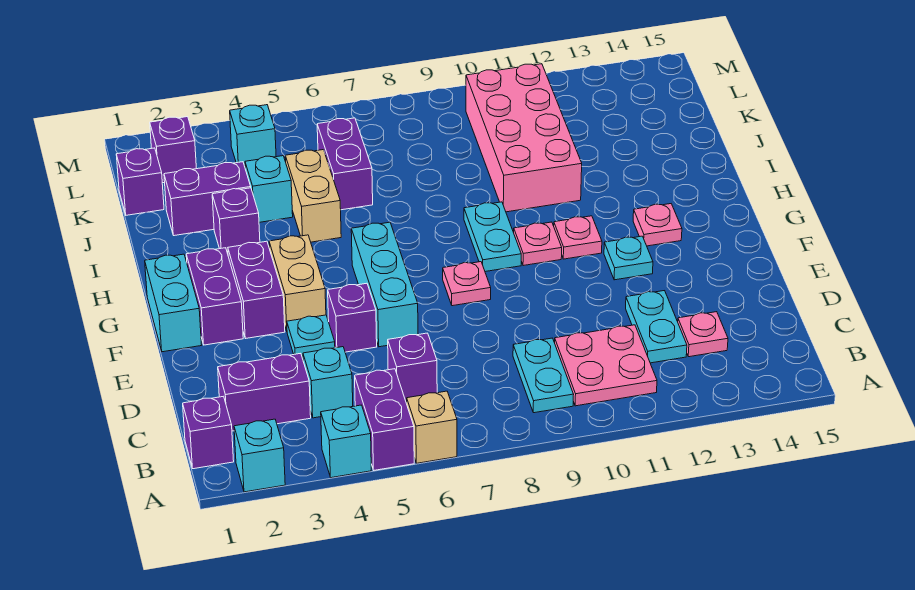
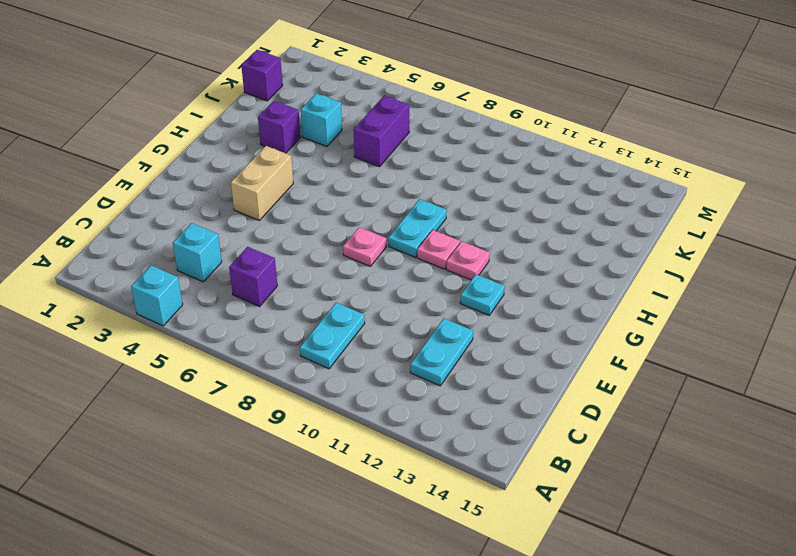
none -> cyan brick A2 level 1
none -> purple brick A5:B5 level 1
none -> tan brick A6 level 1
none -> purple brick B1 level 1

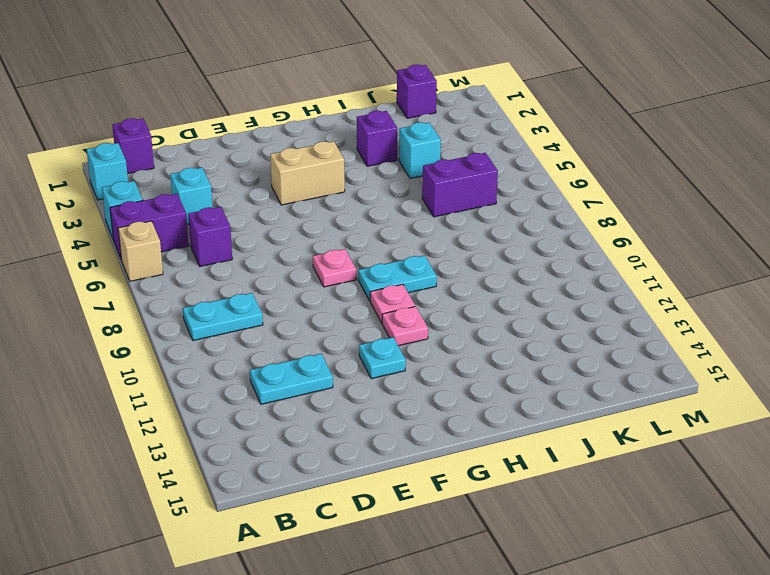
none -> pink plate B10:C11 level 1
none -> purple brick C2:C3 level 1
none -> pink plate C13 level 1
none -> cyan plate E4 level 1

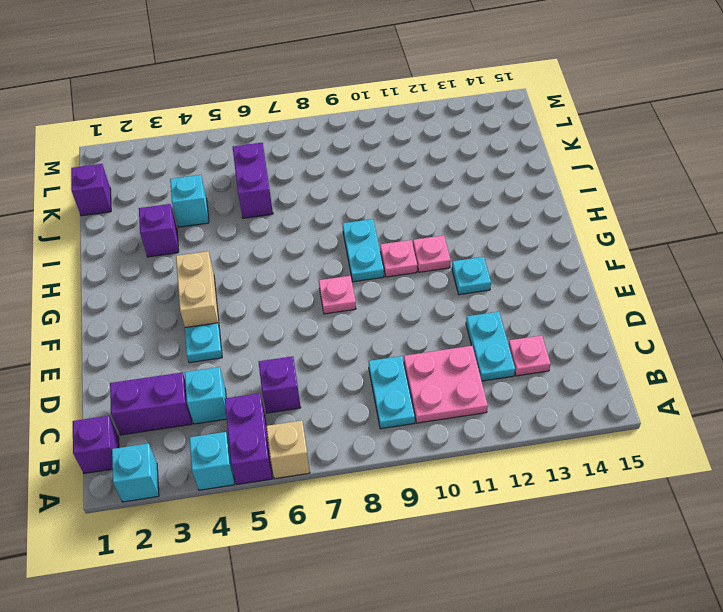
none -> purple brick E5 level 1
none -> cyan brick E6:G6 level 1
none -> cyan brick F1:G1 level 1
none -> purple brick F2:G2 level 1

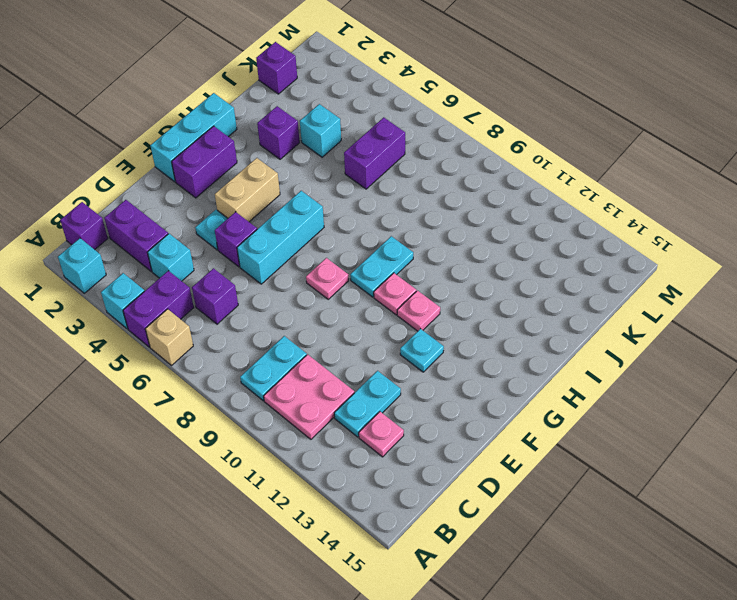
cyan brick F1:H1 level 1 -> cyan brick F1:G1 level 1
none -> purple brick F3:G3 level 1
none -> pink plate G13 level 1
none -> tan brick I5:J5 level 1
none -> pink brick I10:L11 level 1

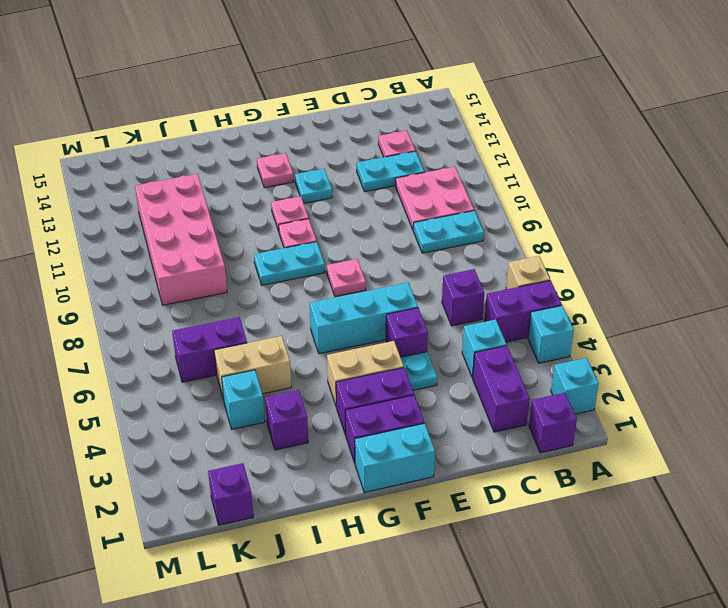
pink brick J9:K12 level 1 -> pink brick I10:L11 level 1
none -> purple brick J2:J3 level 1
none -> purple brick L2 level 1
none -> cyan brick L4 level 1

